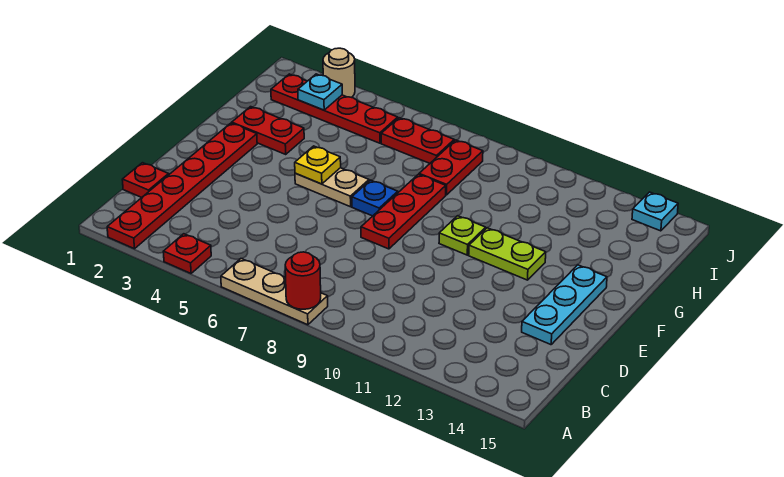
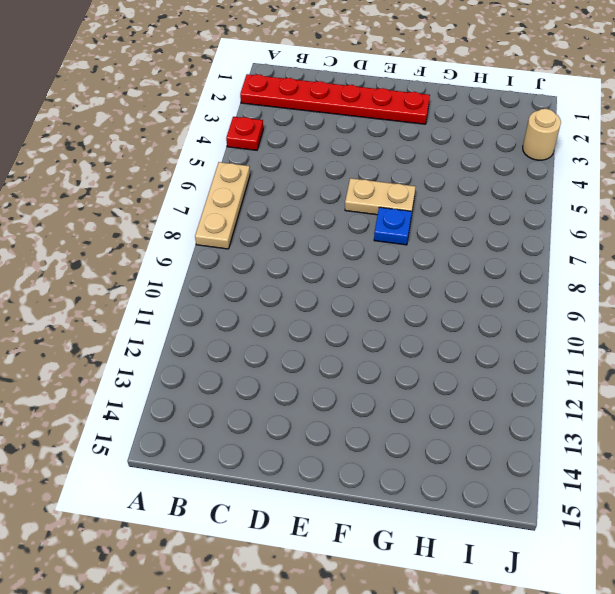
tan plate E6:F6 level 1 -> tan plate F5:F6 level 1
none -> red plate C1 level 1
none -> cyan plate D14:F14 level 1
none -> red plate E8:G8 level 1

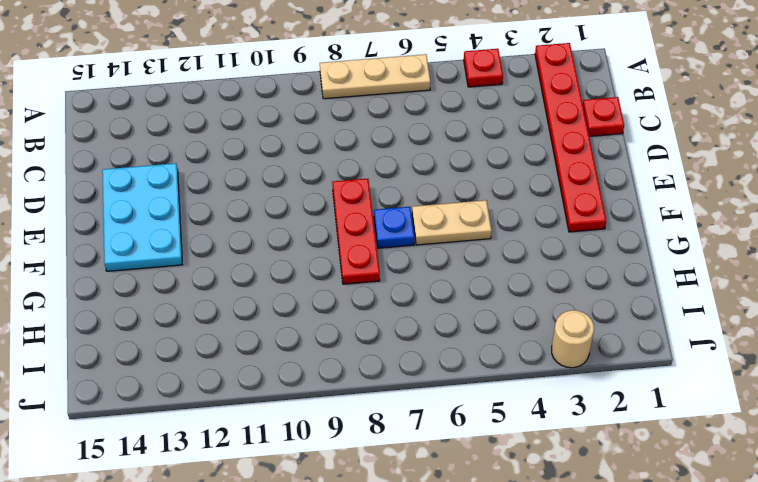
cyan plate D13:F14 level 1 -> cyan plate D14:F14 level 1
none -> lime plate F10 level 1
none -> lime plate F11:F12 level 1
none -> red plate G2:G3 level 1

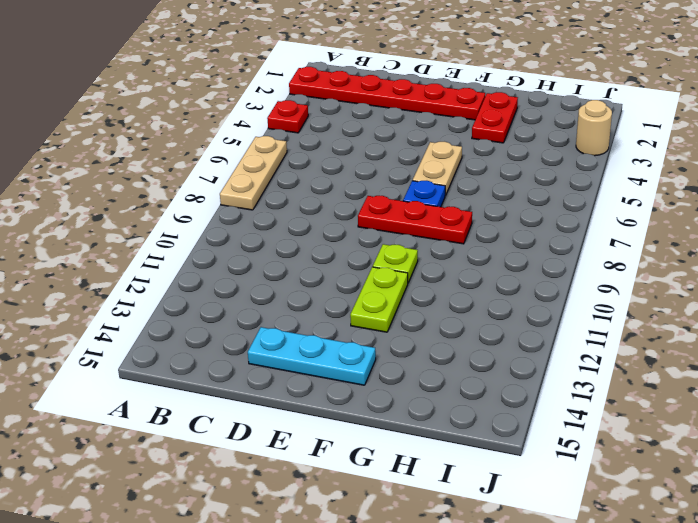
none -> red plate C1 level 1
none -> red plate H8:I8 level 1
none -> red plate I2:I5 level 1

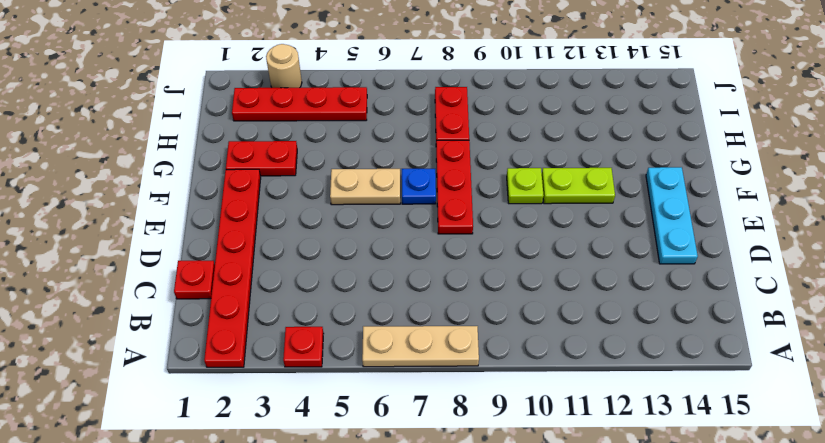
none -> red plate I6:I7 level 1
none -> cyan plate J14 level 1
none -> red round brick A8 level 2

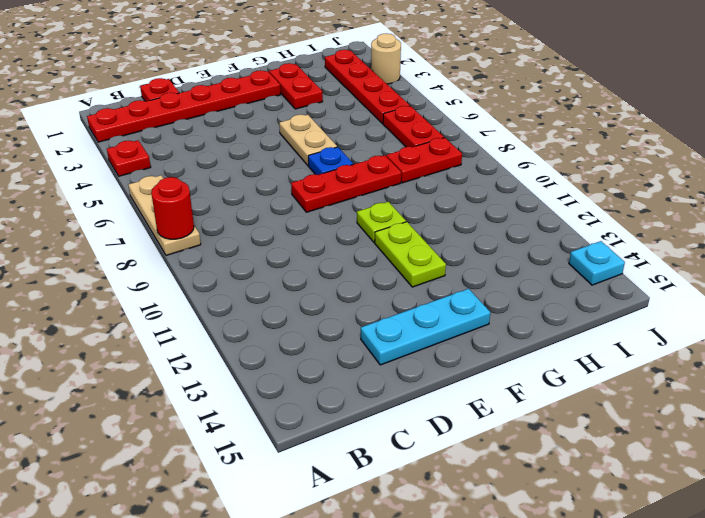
none -> yellow plate F5 level 2
none -> cyan plate I3 level 2

